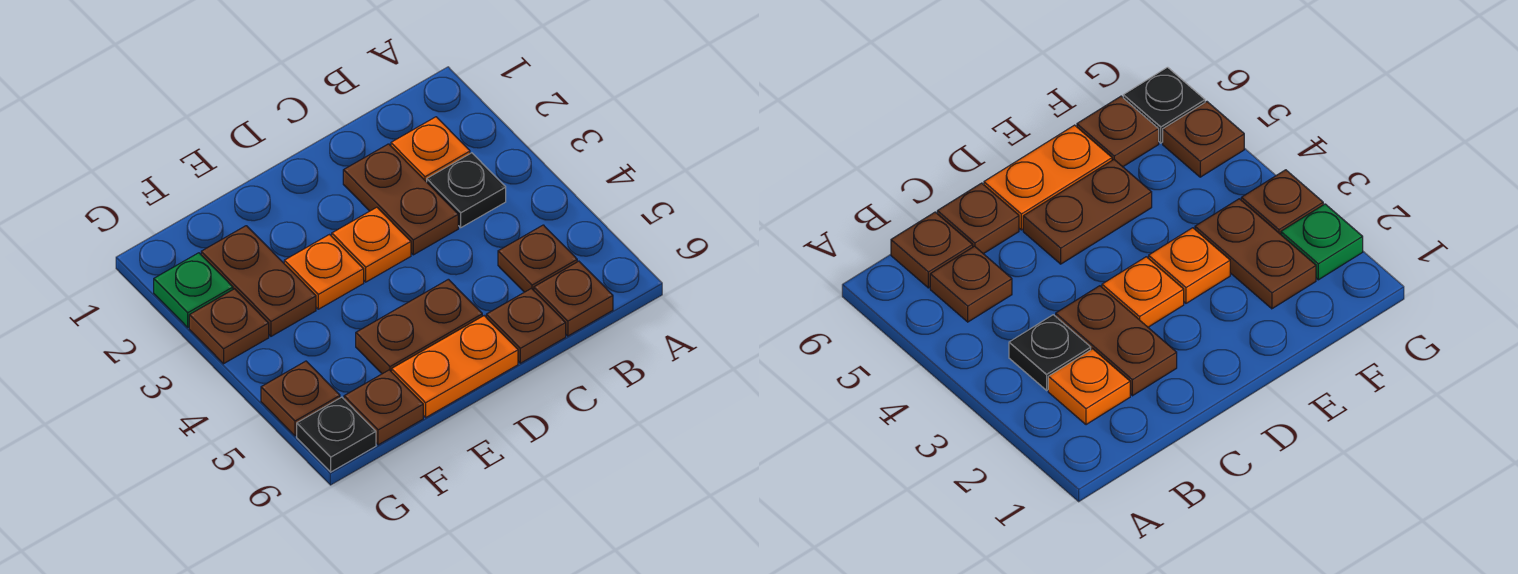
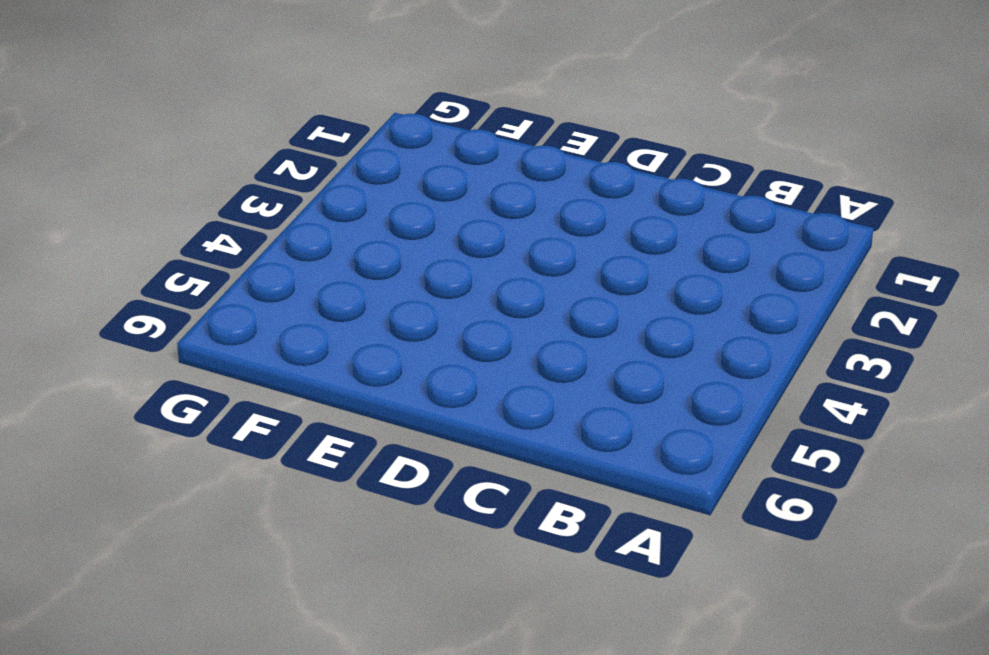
none -> orange plate B2 level 1
none -> black plate B3 level 1
none -> brown plate B5 level 1

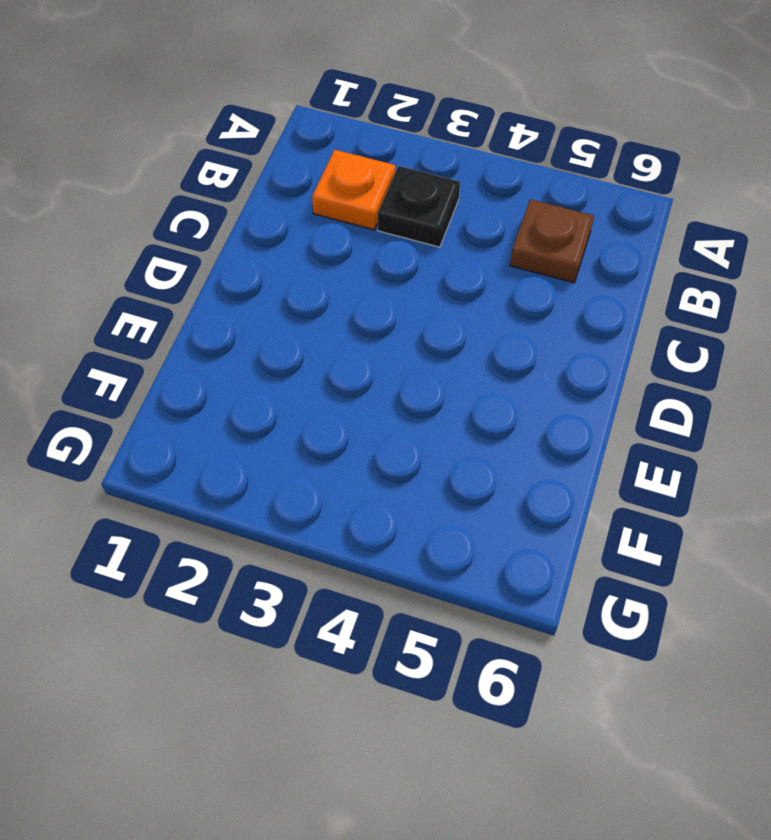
none -> brown plate B6 level 1
none -> brown plate C2:C3 level 1
none -> brown plate C6 level 1

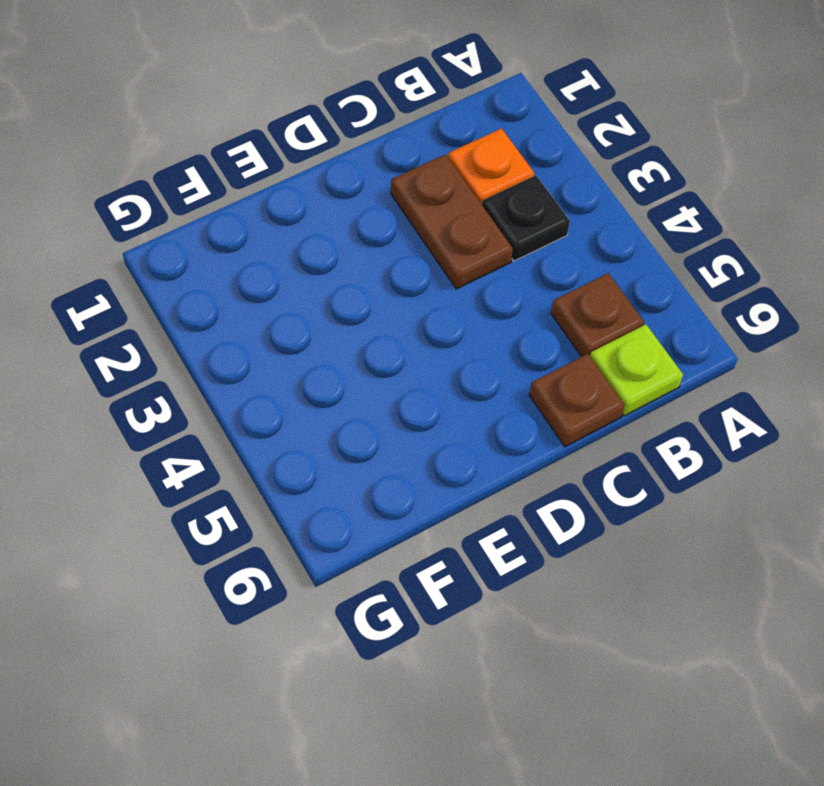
lime plate B6 level 1 -> brown plate B6 level 1
none -> orange plate D3 level 1
none -> brown plate D5:E5 level 1
none -> orange plate D6:E6 level 1

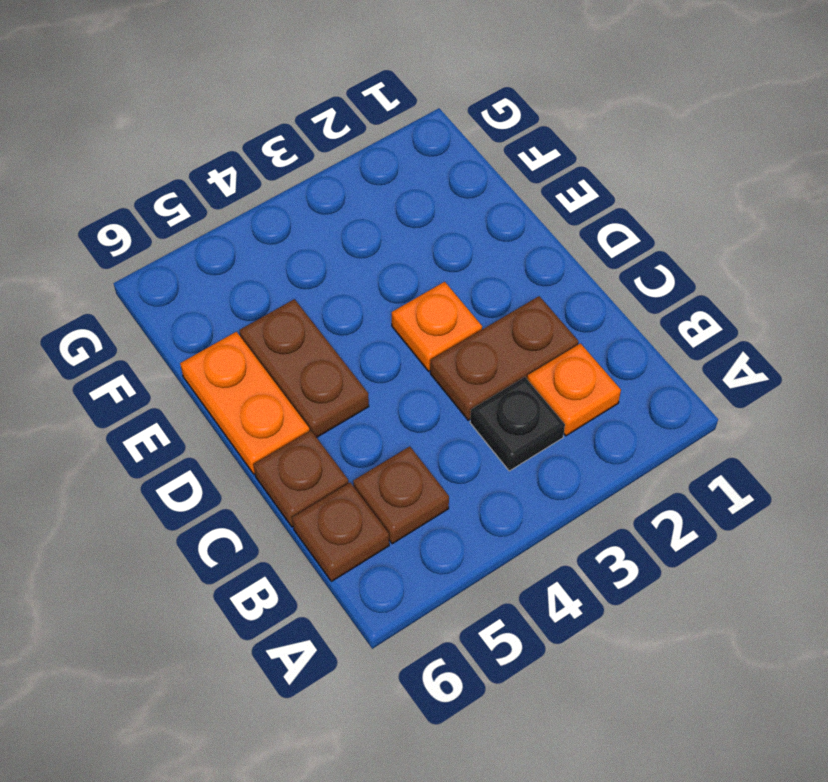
none -> orange plate E3 level 1
none -> brown plate F2:F3 level 1
none -> brown plate F6 level 1

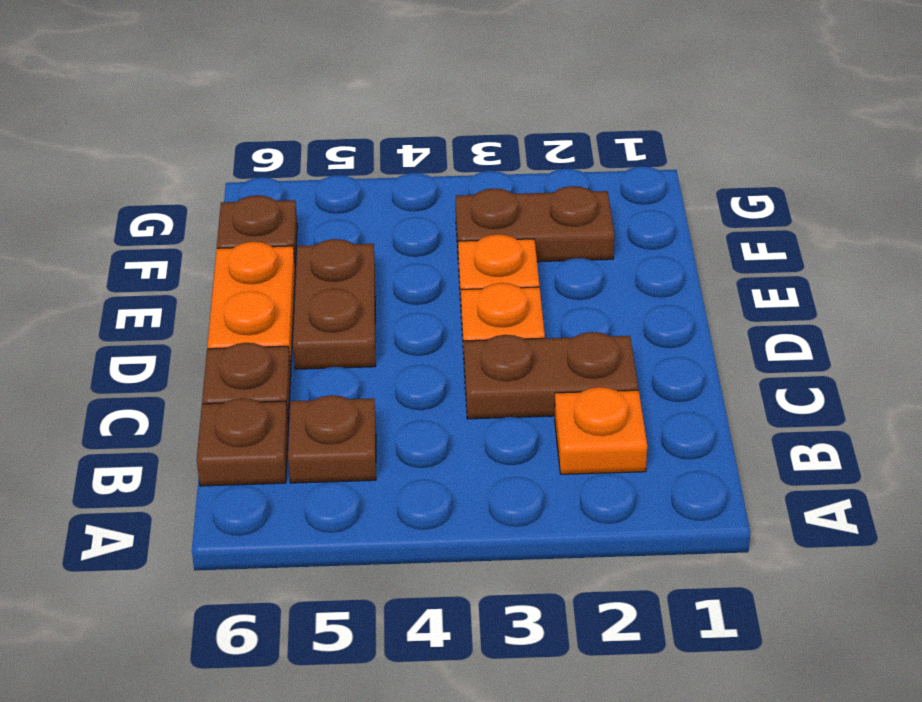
none -> black plate B3 level 1
none -> green plate G2 level 1
none -> brown plate G3 level 1

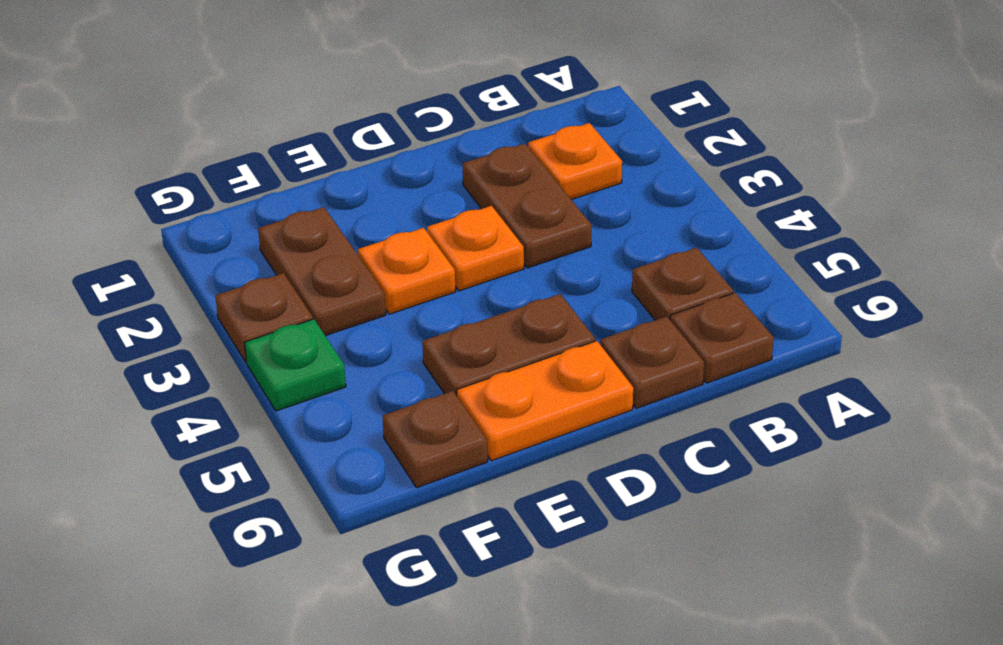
green plate G4 level 1 -> green plate G2 level 1
none -> black plate B3 level 1
none -> brown plate G5 level 1
none -> black plate G6 level 1

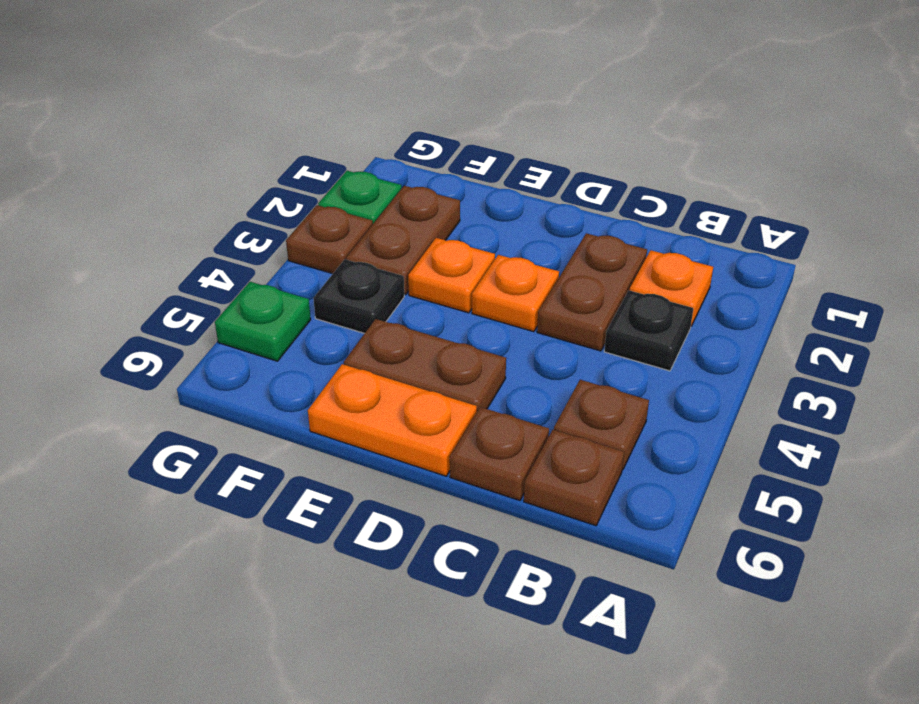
black plate F4 level 1 -> black plate G6 level 1
green plate G5 level 1 -> brown plate G5 level 1
none -> brown plate F6 level 1

